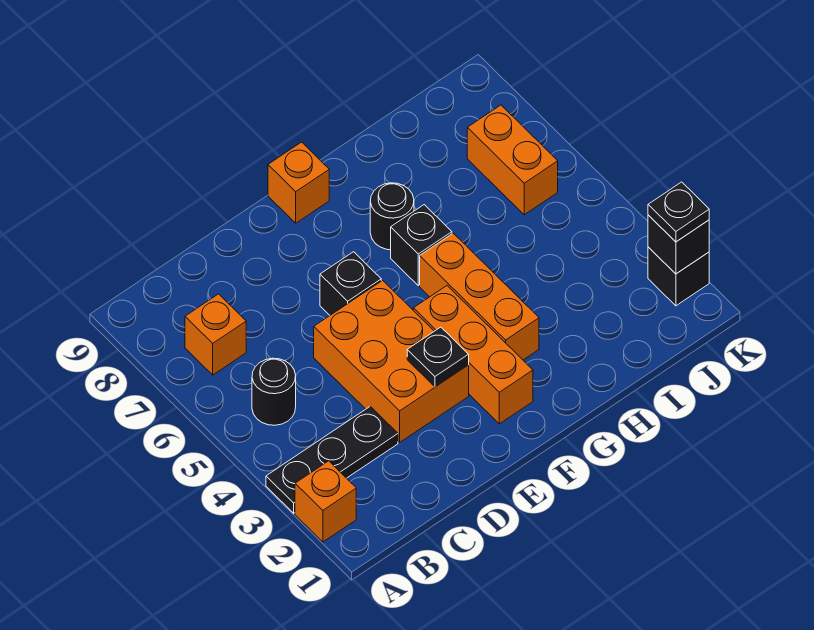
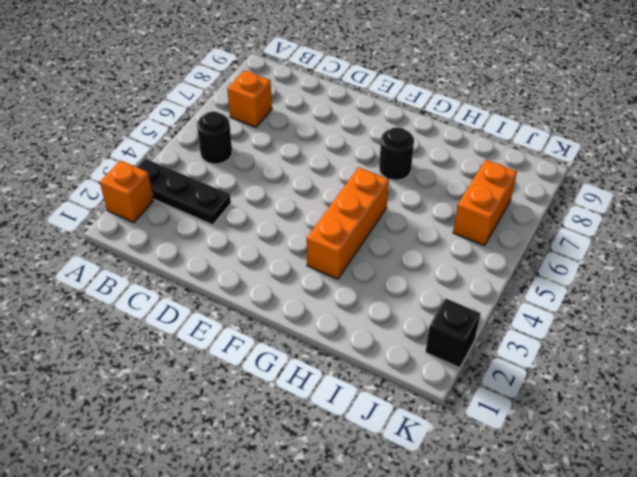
none -> orange brick D3:E5 level 1
none -> black brick E6 level 1
none -> orange brick F2:F4 level 1

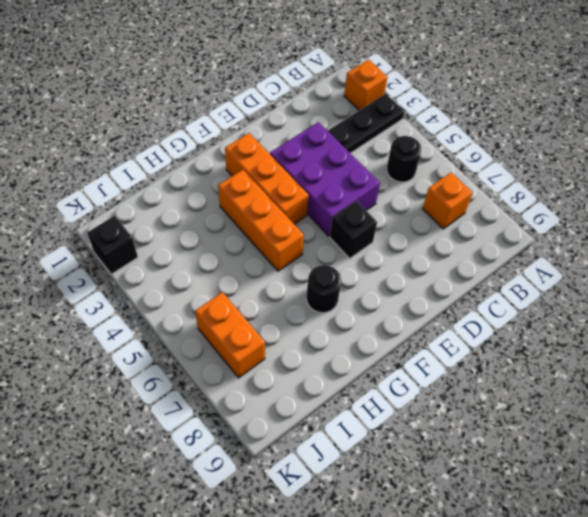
purple brick D3:E5 level 1 -> orange brick D3:E5 level 1
none -> orange brick F9 level 1
none -> black brick G6 level 1
none -> black plate E3 level 2

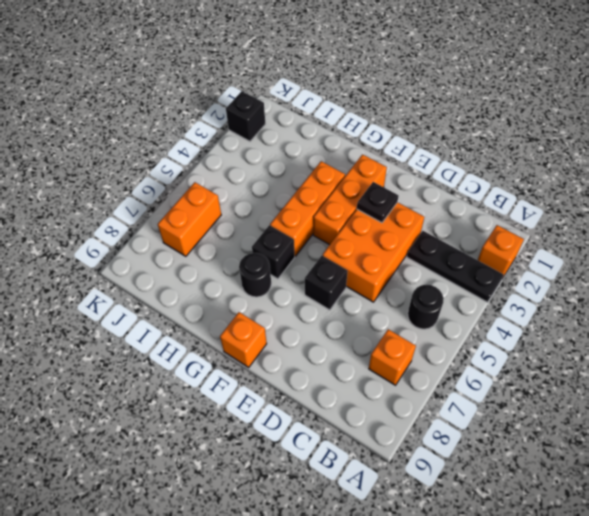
none -> black brick K2 level 2
none -> black plate K2 level 3

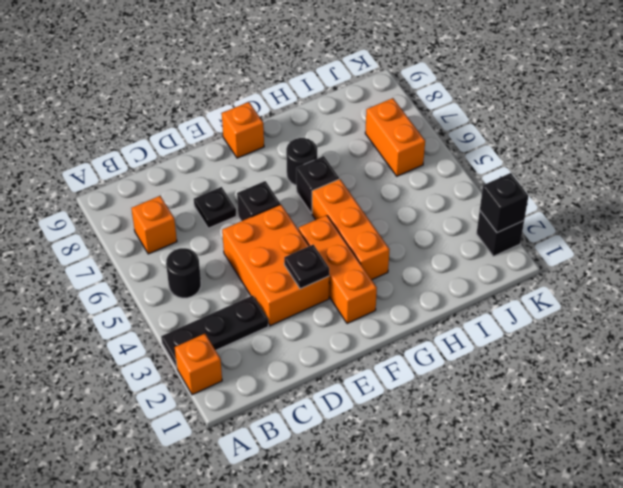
black plate D7 level 1 -> black plate K2 level 3

